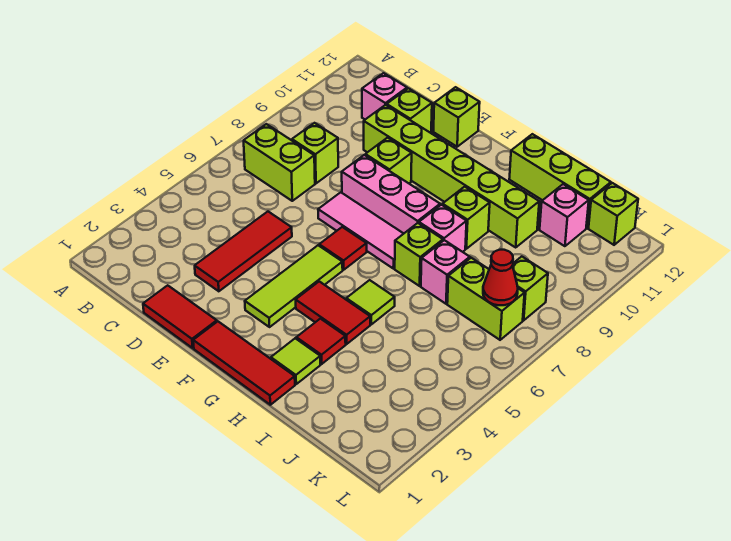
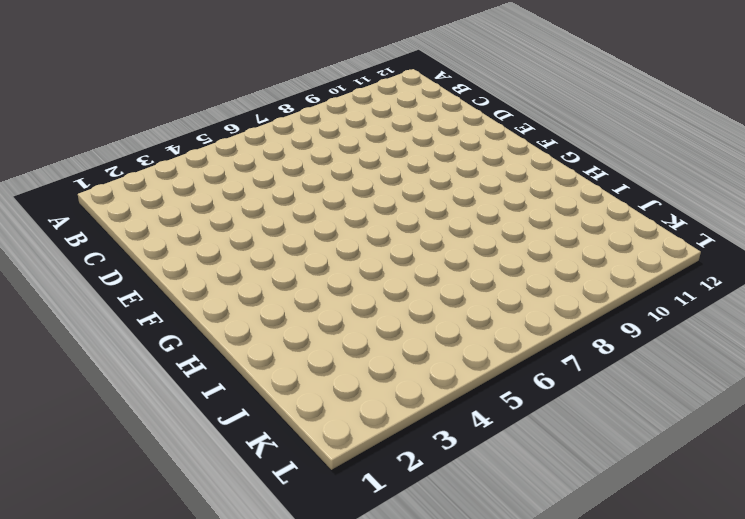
none -> lime brick B7:C7 level 1
none -> lime brick C8 level 1
none -> pink brick C11 level 1

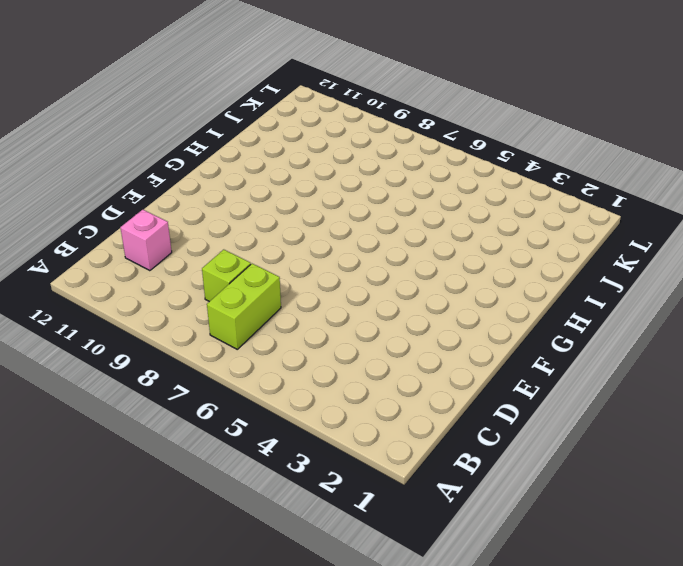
none -> red tile D1:E1 level 1
none -> red tile D3:D5 level 1
none -> lime brick D10:I10 level 1

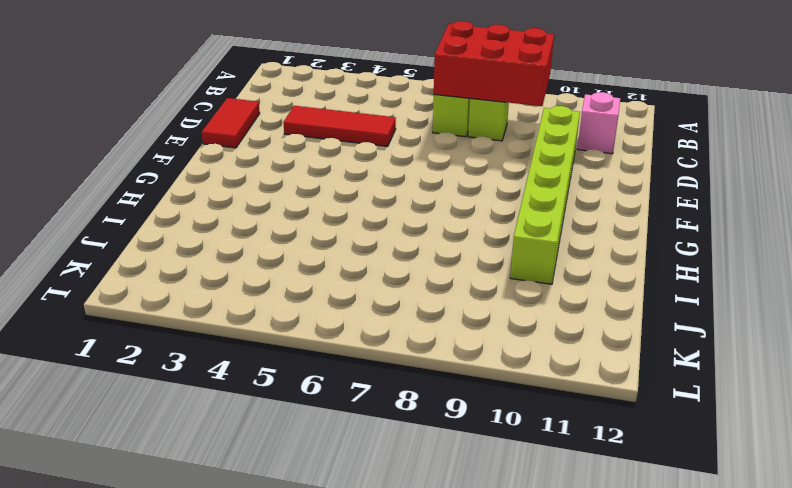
red brick B7:C9 level 2 -> none
none -> lime brick D11 level 1
none -> pink tile E7:G7 level 1
none -> pink brick E8:G8 level 1

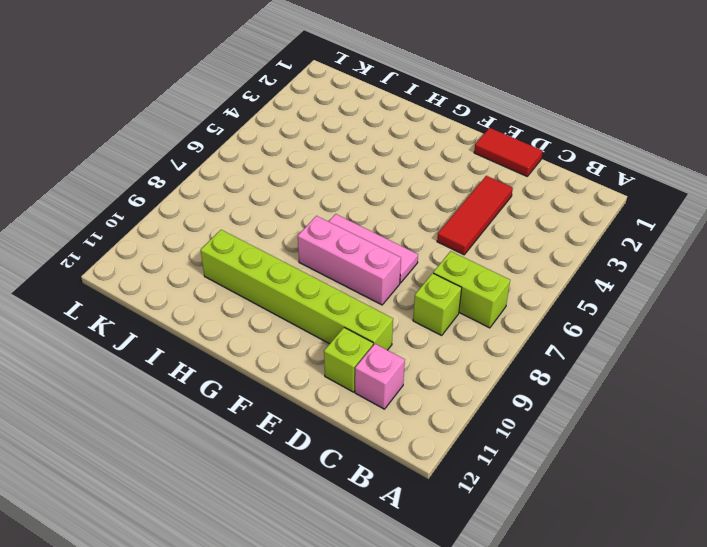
none -> lime brick E9 level 1
none -> lime brick E12 level 1
none -> red tile F1:H1 level 1

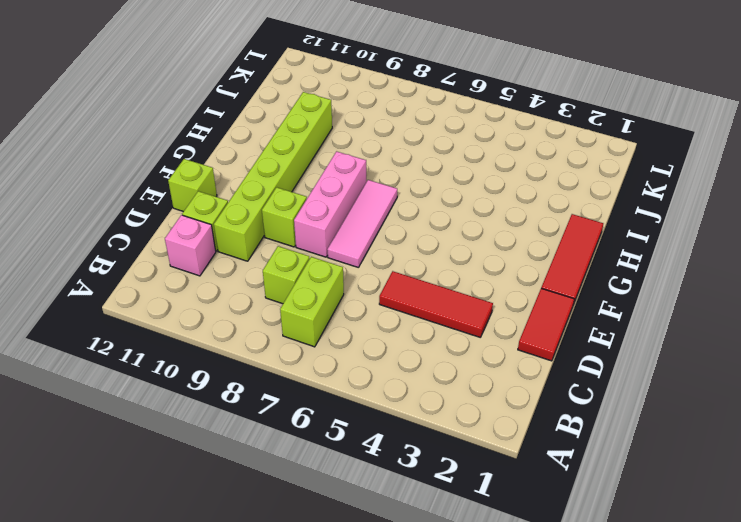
none -> lime tile F3:F5 level 1
none -> red tile F6 level 1
none -> red tile G4:H4 level 1

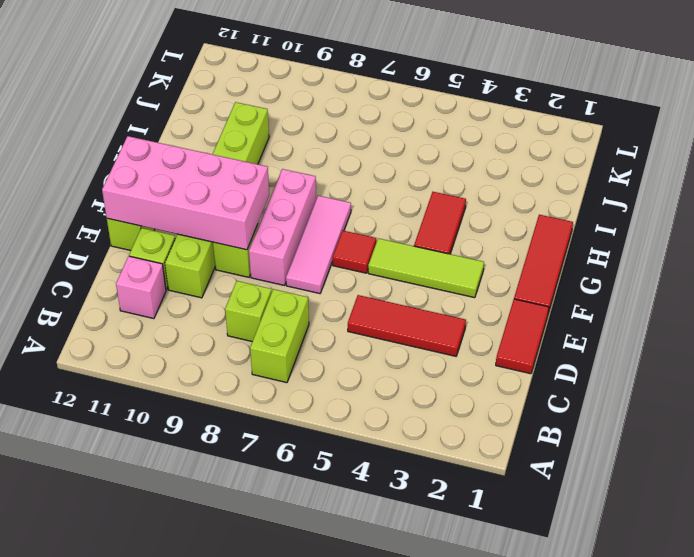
pink brick E9:F12 level 2 -> none
none -> lime tile H2 level 1
none -> red tile H3 level 1
none -> lime tile H5 level 1

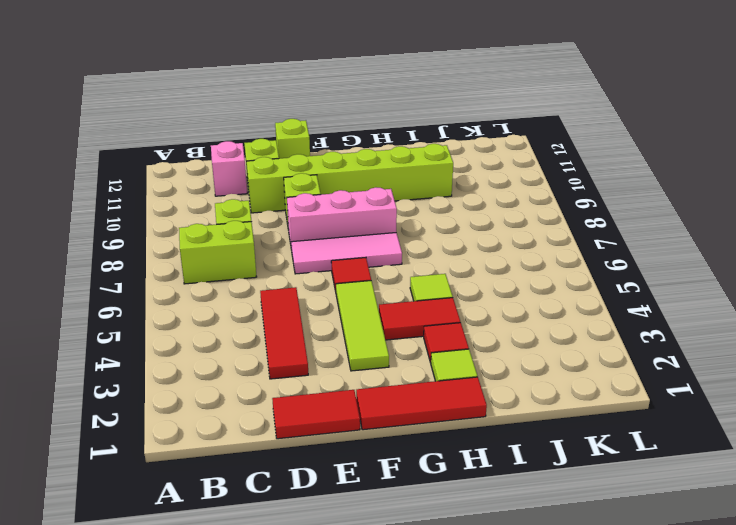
none -> lime brick H7 level 1
none -> pink brick H8 level 1
none -> lime brick H9 level 1

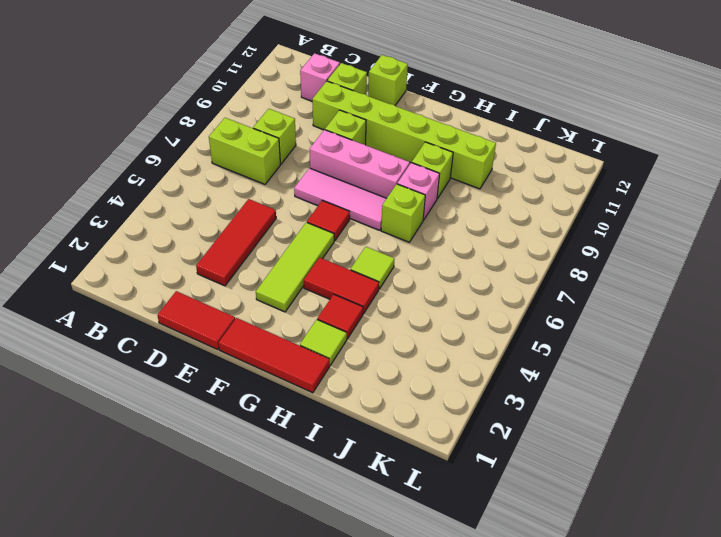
none -> lime brick H12:J12 level 1
none -> pink brick I7 level 1
none -> lime brick J7:K7 level 1

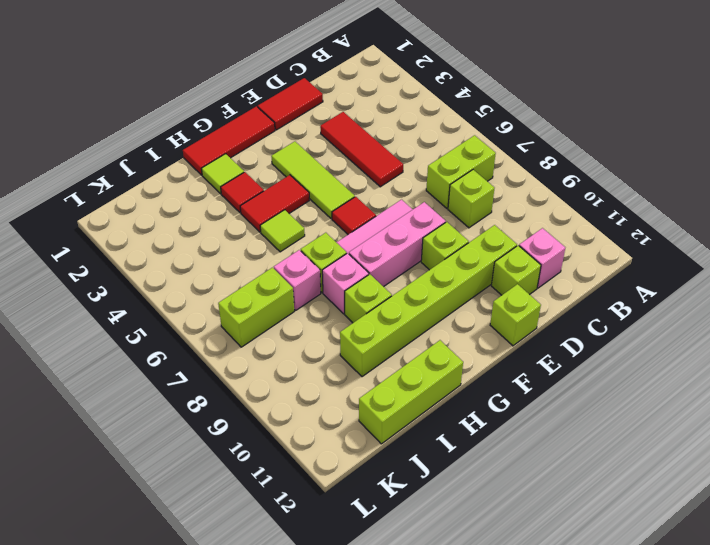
none -> pink brick J11 level 1
none -> lime brick K8 level 1
none -> lime brick K12 level 1

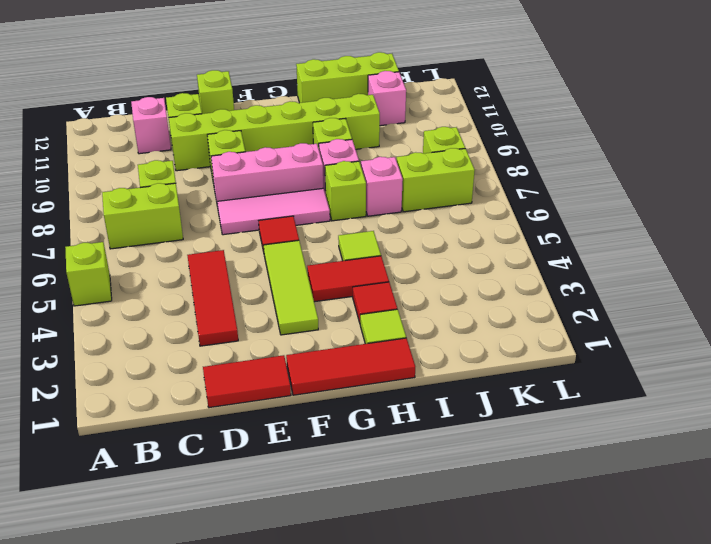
lime brick A5 level 1 -> lime brick K12 level 1
none -> red cone K7 level 2

